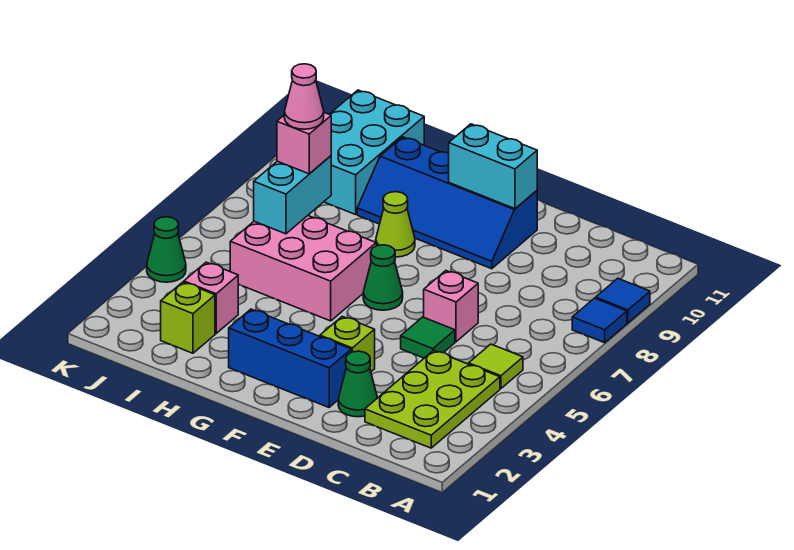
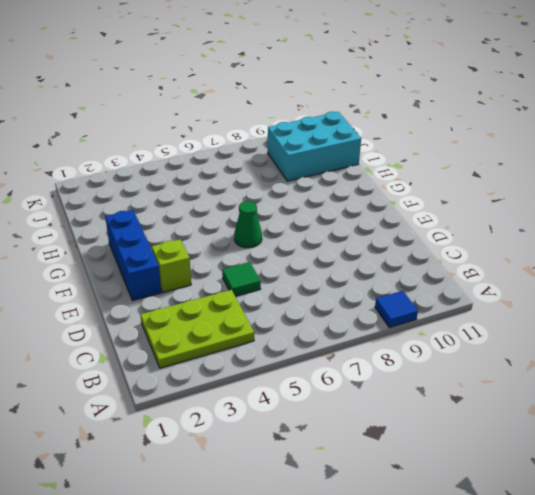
none -> blue tile A8 level 1
none -> lime tile B5 level 1
none -> green cone D2 level 1

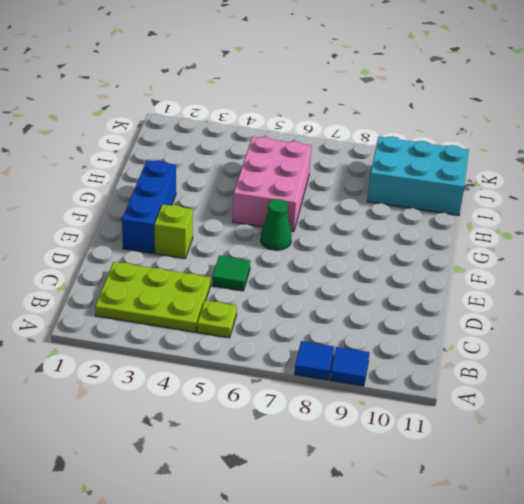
lime plate B5 level 1 -> lime tile B5 level 1
none -> green cone D2 level 1
none -> pink brick D6 level 1
none -> blue slope E9:H10 level 1 top 10

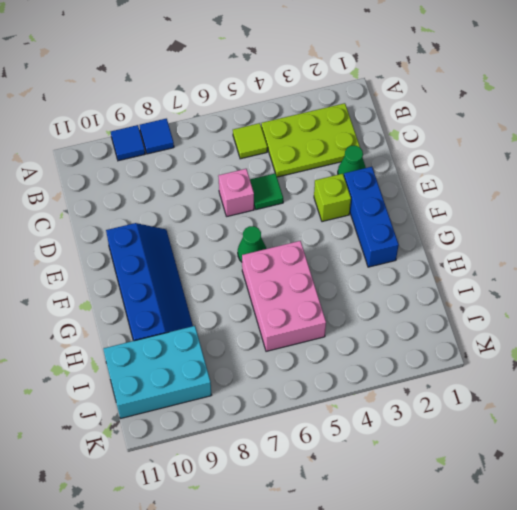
none -> lime cone G8 level 1
none -> lime brick I2 level 1
none -> pink brick I3 level 1

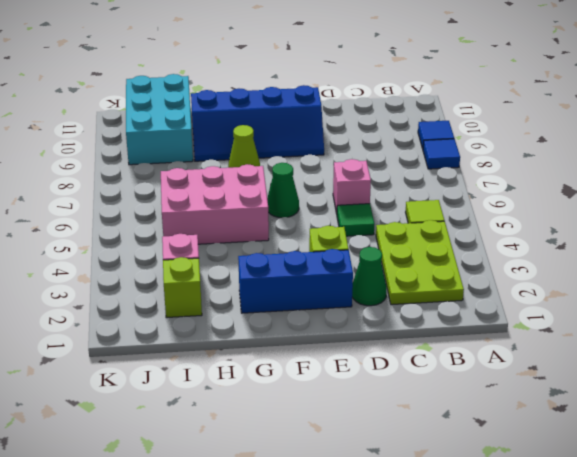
none -> green cone K4 level 1
none -> cyan brick E10:F10 level 2
none -> cyan brick I6:I7 level 2

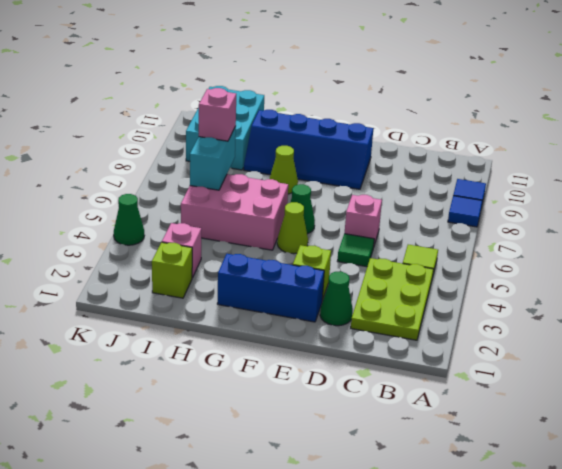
lime cone F5 level 1 -> none
none -> cyan brick E10:F10 level 2
none -> pink cone I7 level 4

